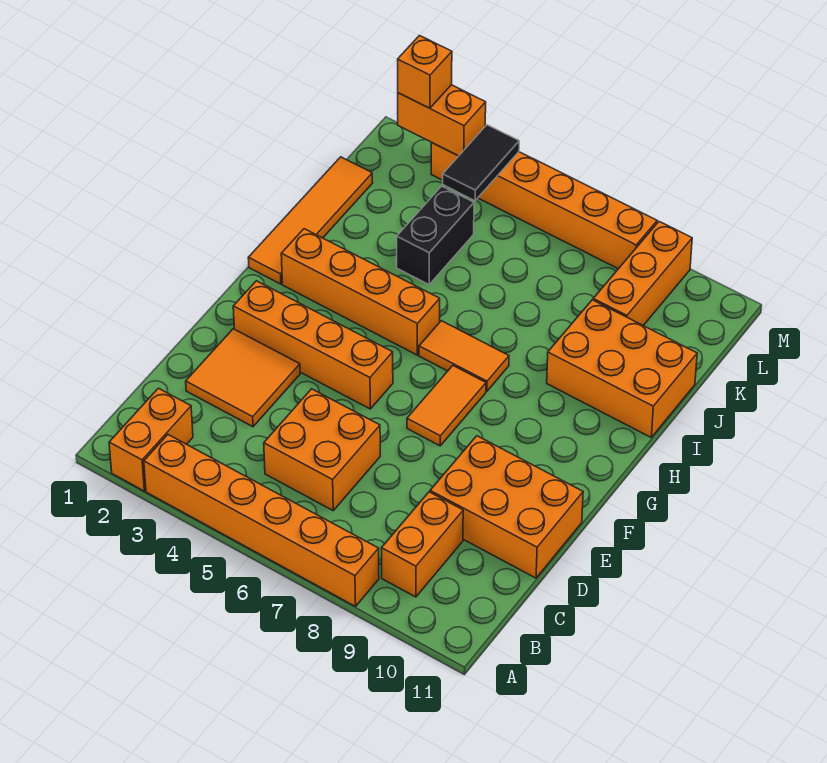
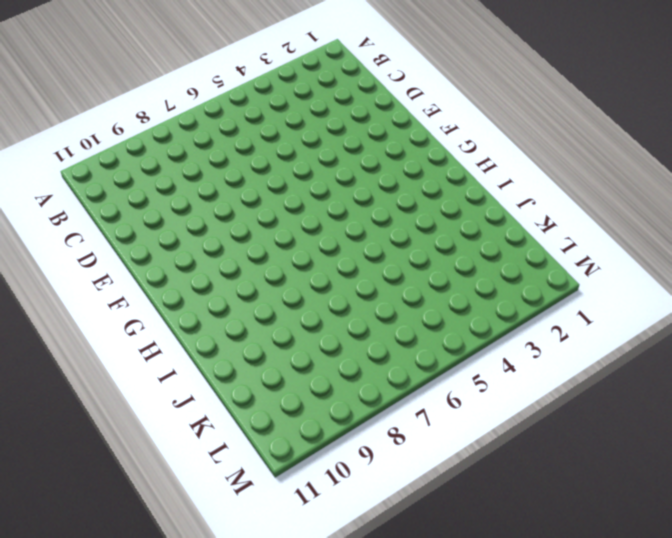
none -> orange brick A2:B2 level 1
none -> orange brick A3:A8 level 1
none -> orange brick B9:C9 level 1

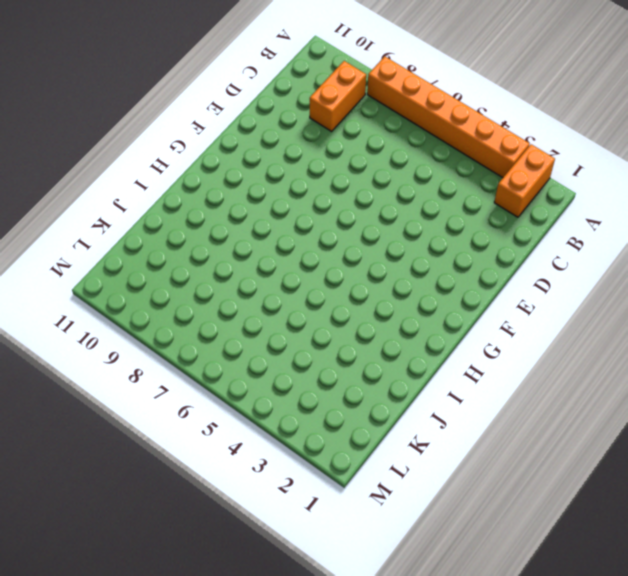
none -> orange brick C5:D6 level 1
none -> orange tile D2:E3 level 1
none -> orange brick D9:E11 level 1

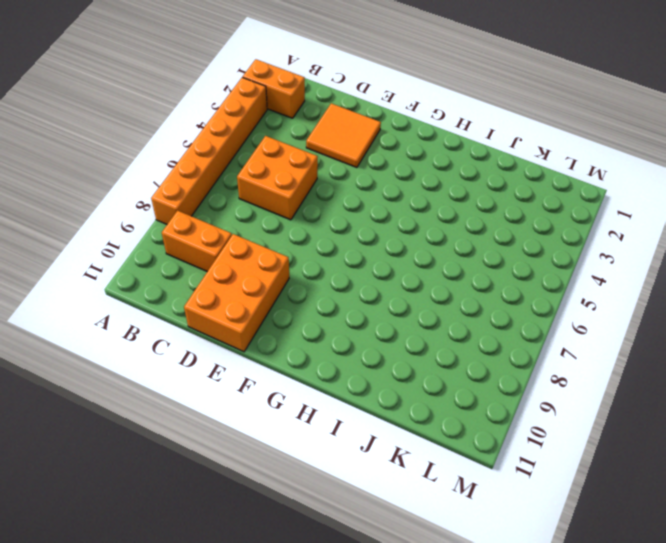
none -> orange brick F2:F5 level 1
none -> orange tile F7:G7 level 1
none -> orange tile H1:K1 level 1

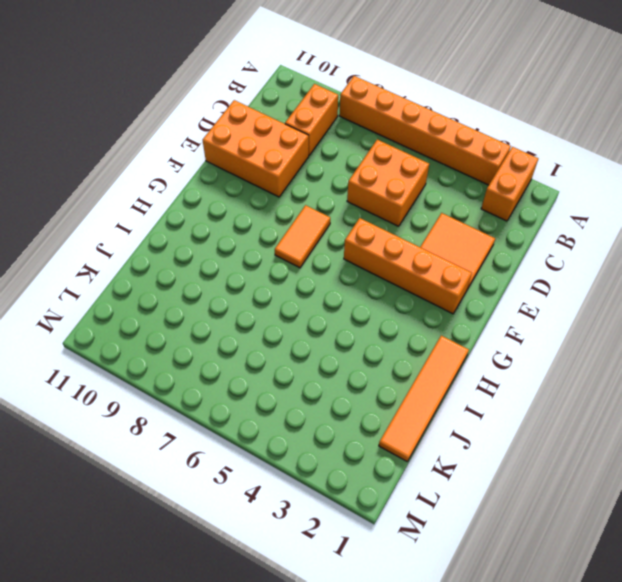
none -> orange brick H2:H5 level 1
none -> orange tile H6:H7 level 1
none -> orange brick I9:J11 level 1

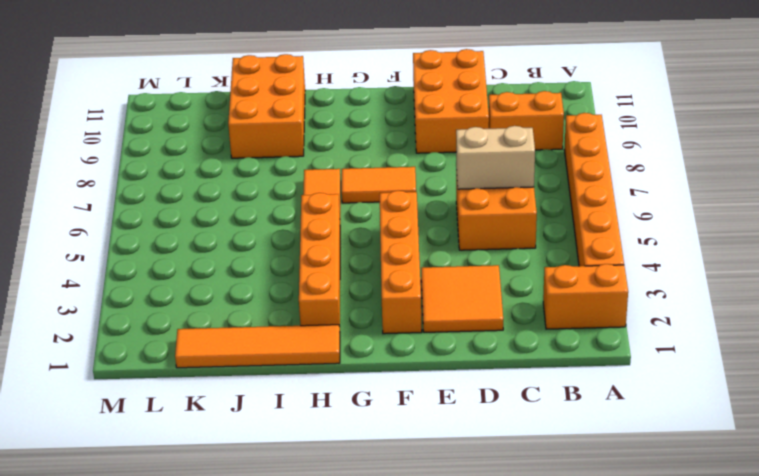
tan brick C6:D6 level 2 -> none
none -> black brick J4:K4 level 1
none -> orange brick K9:M9 level 1
none -> orange brick M3:M8 level 1

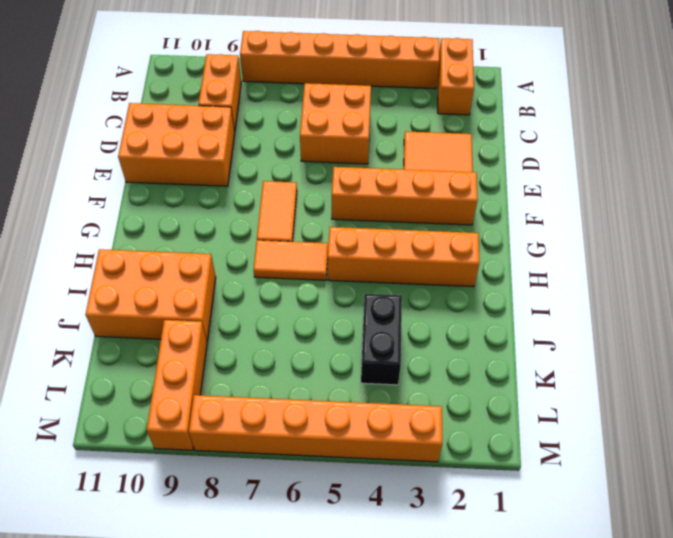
none -> orange tile H1:K1 level 1
none -> black tile L4:M4 level 2
none -> orange brick M2:M3 level 2

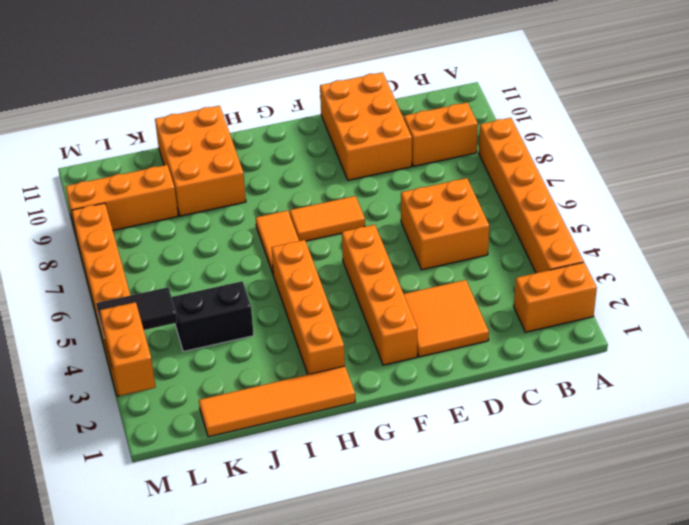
none -> orange brick M2 level 3

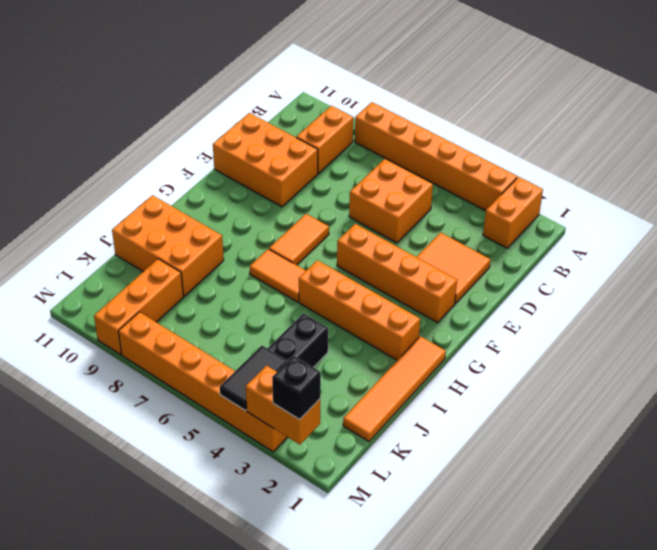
black brick M2 level 3 -> orange brick M2 level 3

